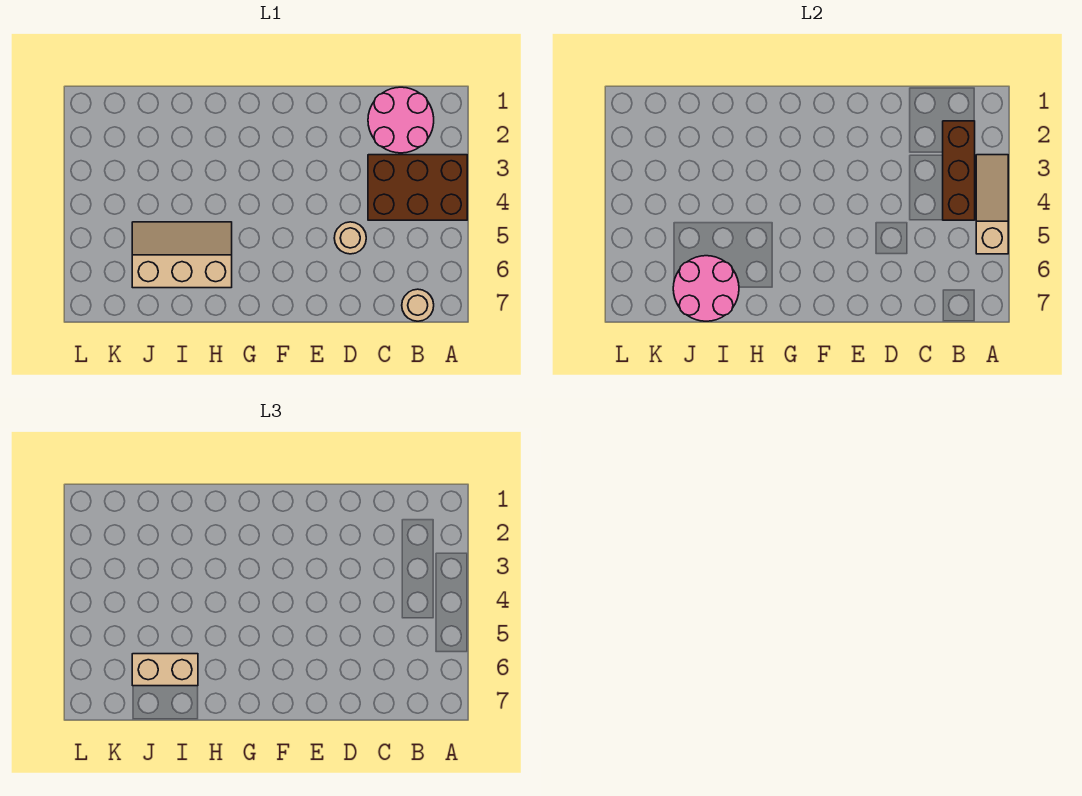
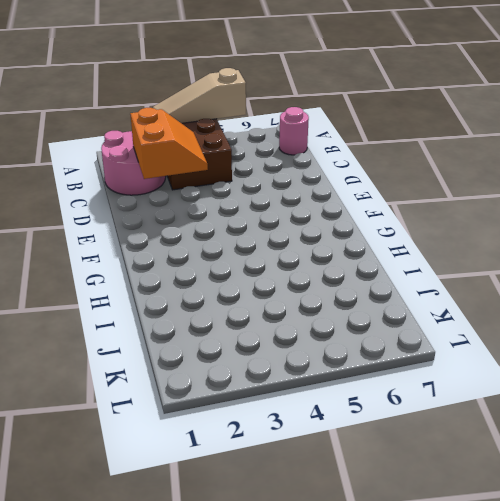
pink round brick B7 level 1 -> tan round brick B7 level 1
orange slope C2:D3 level 2 top 2 -> none
none -> tan round brick D5 level 1
none -> tan slope H5:J6 level 1 top 6

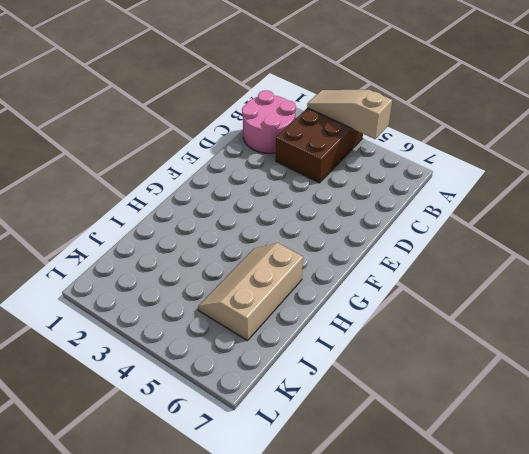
none -> tan round brick B7 level 1
none -> tan round brick D5 level 1

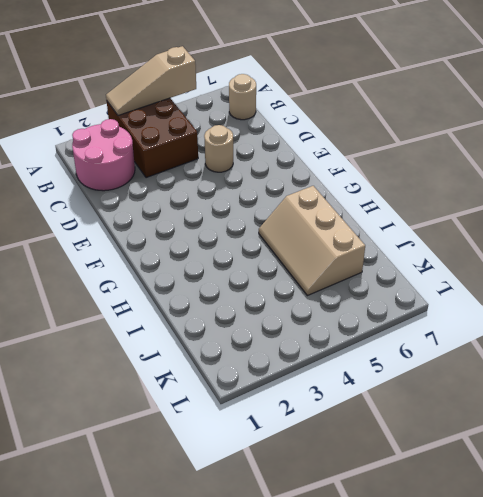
none -> brown brick B2:B4 level 2
none -> pink round brick I6:J7 level 2

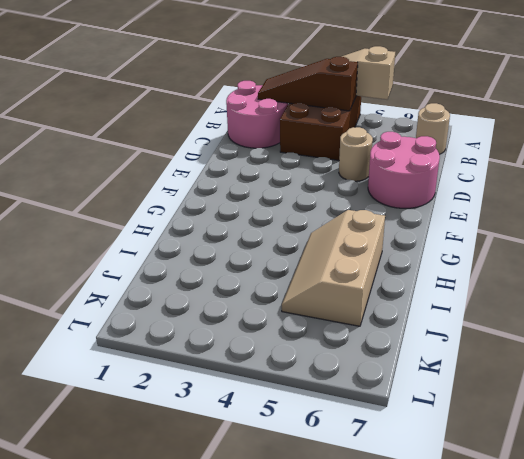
brown slope B2:B4 level 2 top 4 -> brown brick B2:B4 level 2
pink round brick D6:E7 level 1 -> pink round brick I6:J7 level 2
none -> tan brick I6:J6 level 3

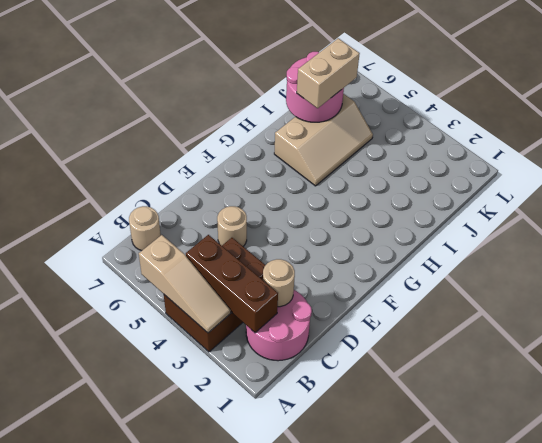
tan round brick C2 level 2 -> none

